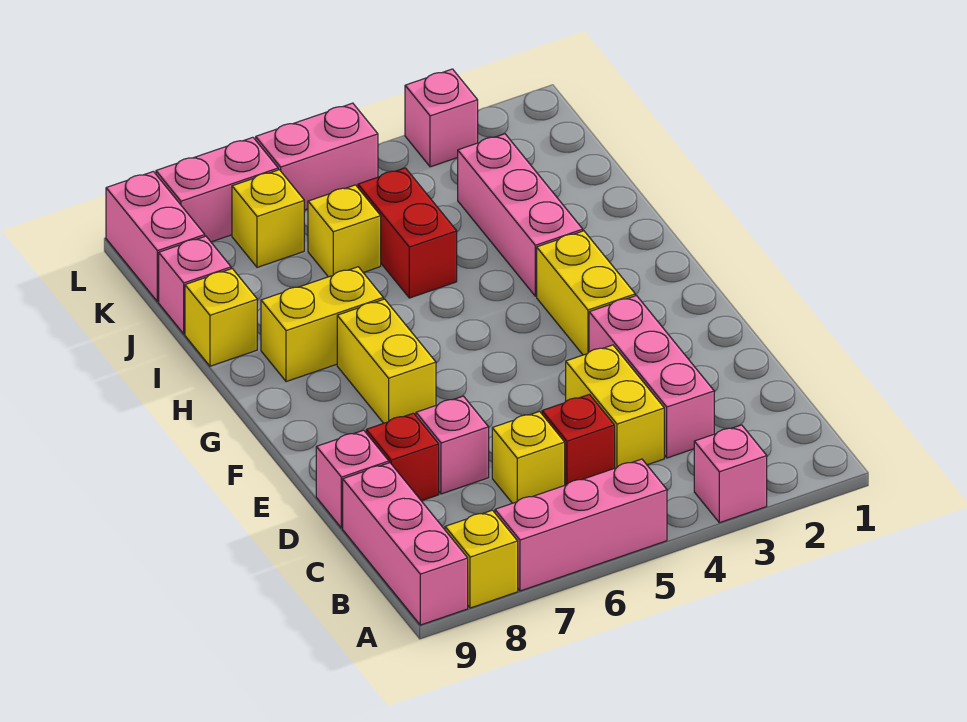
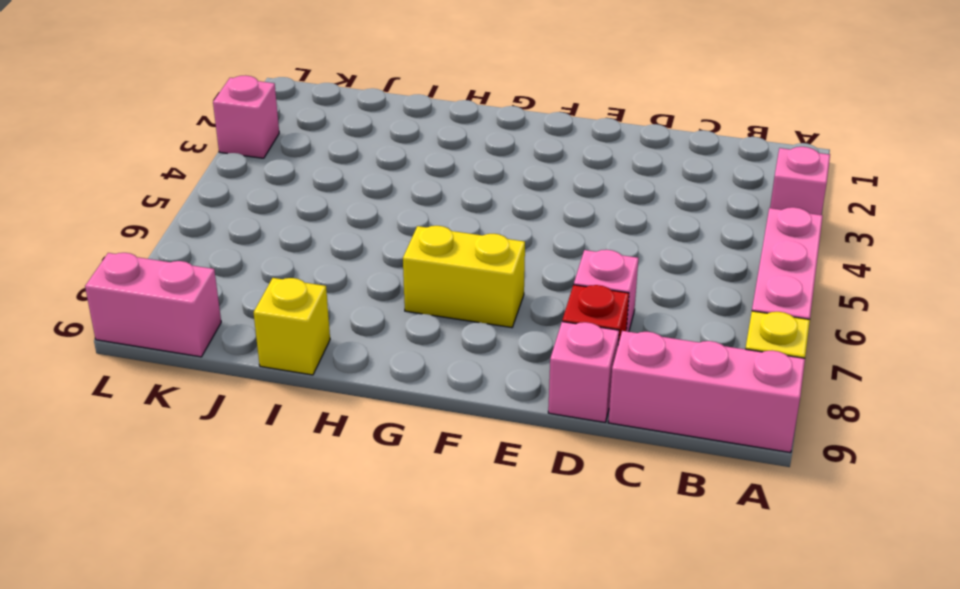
none -> pink brick C3:E3 level 1
none -> yellow brick C4:D4 level 1
none -> red brick C5 level 1

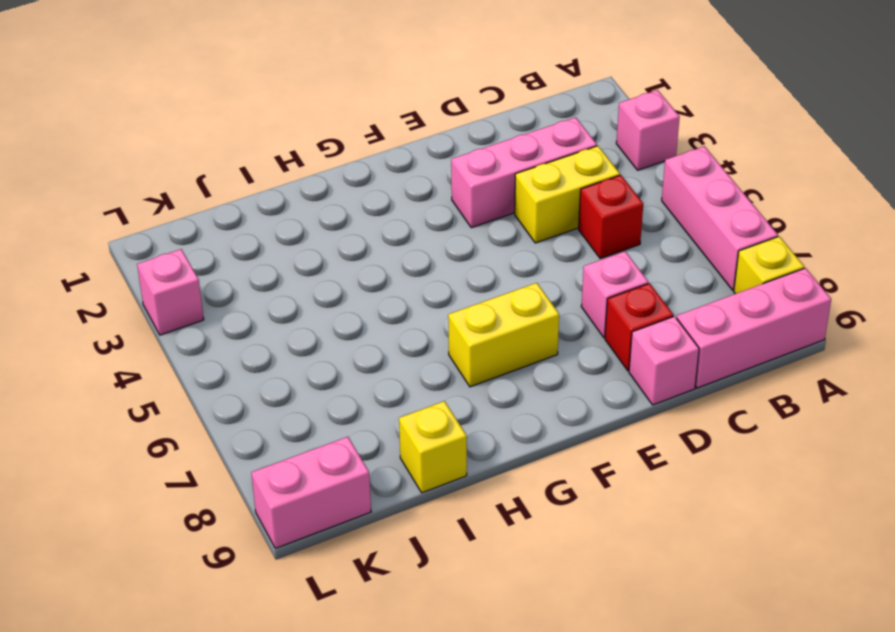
none -> yellow brick C6 level 1
none -> yellow brick F3:G3 level 1
none -> pink brick H3:J3 level 1

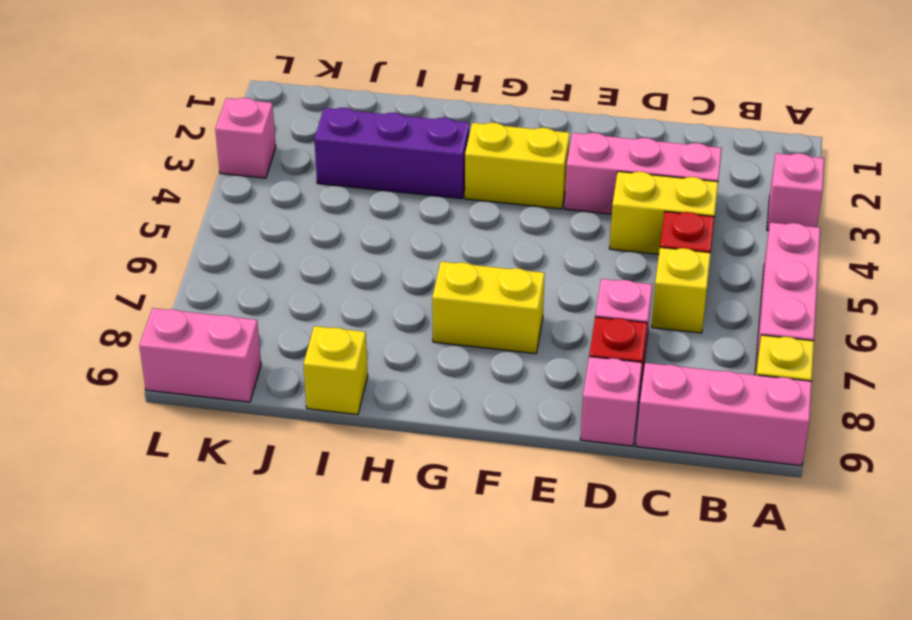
purple brick H3:J3 level 1 -> pink brick H3:J3 level 1
none -> yellow brick H7:H8 level 1
none -> red brick I5:J5 level 1
none -> yellow brick J6 level 1

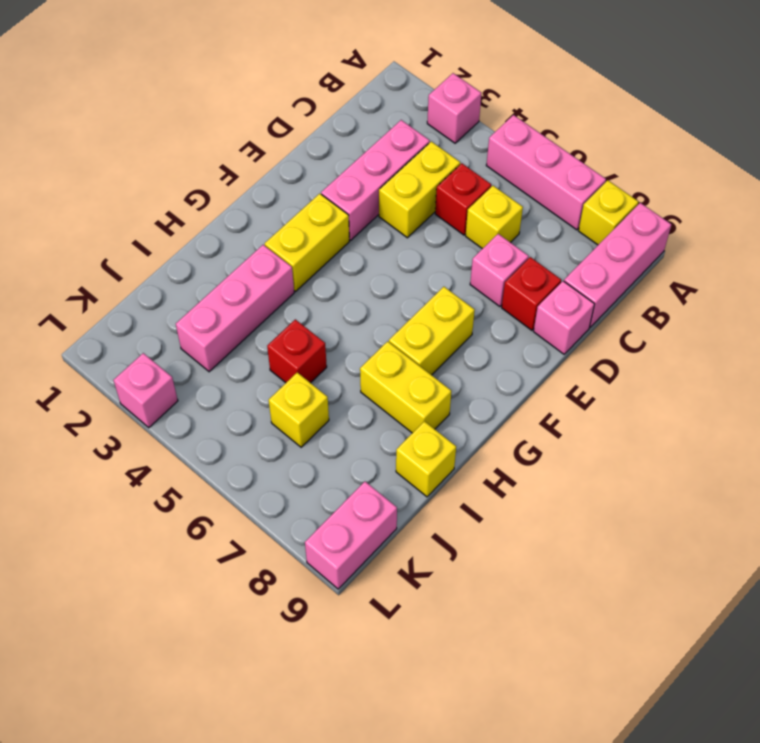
red brick I5 level 1 -> red brick I5:J5 level 1
none -> pink brick J9 level 1
none -> yellow brick K7 level 1
none -> pink brick L5:L6 level 1

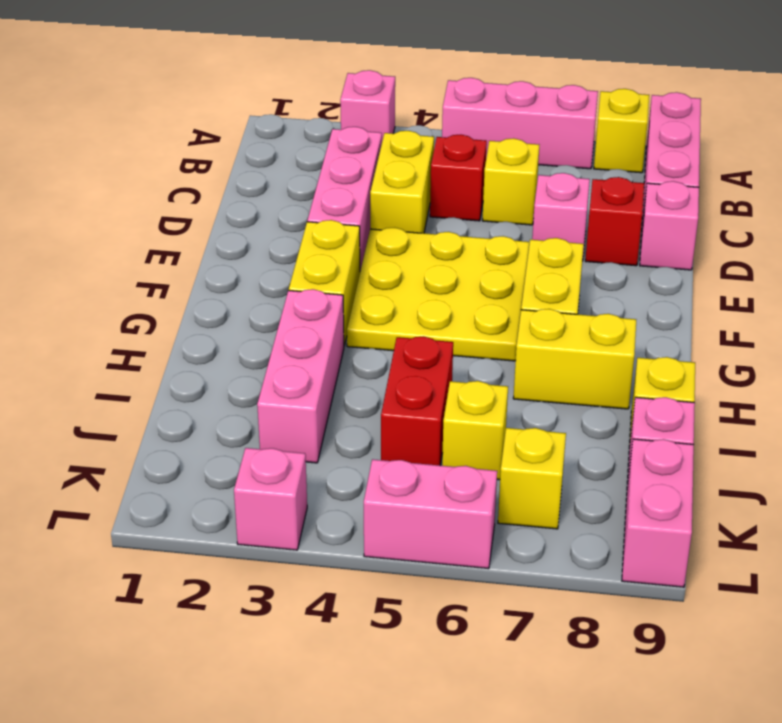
yellow plate E4:G6 level 1 -> none
none -> pink brick L7:L8 level 1

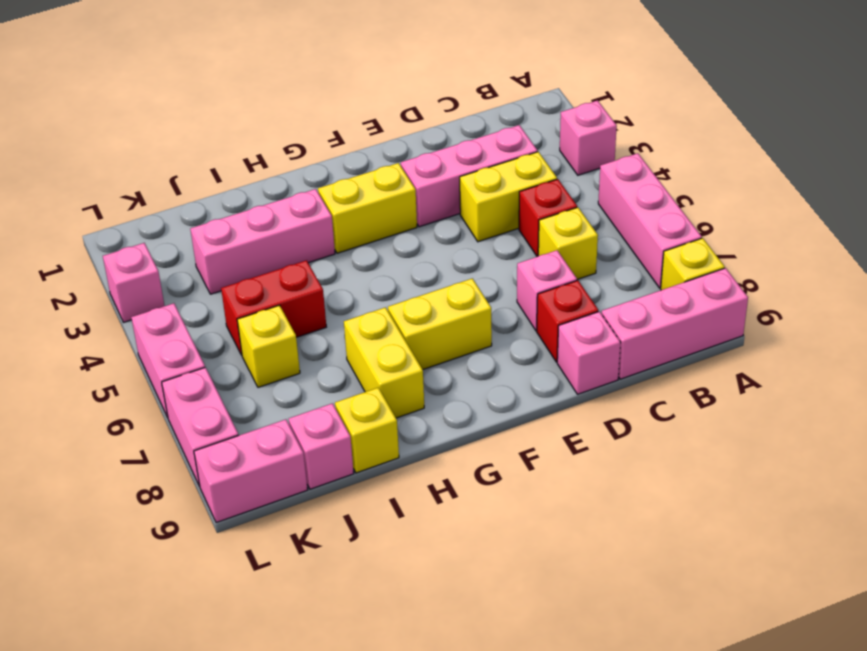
none -> yellow brick K7 level 1

